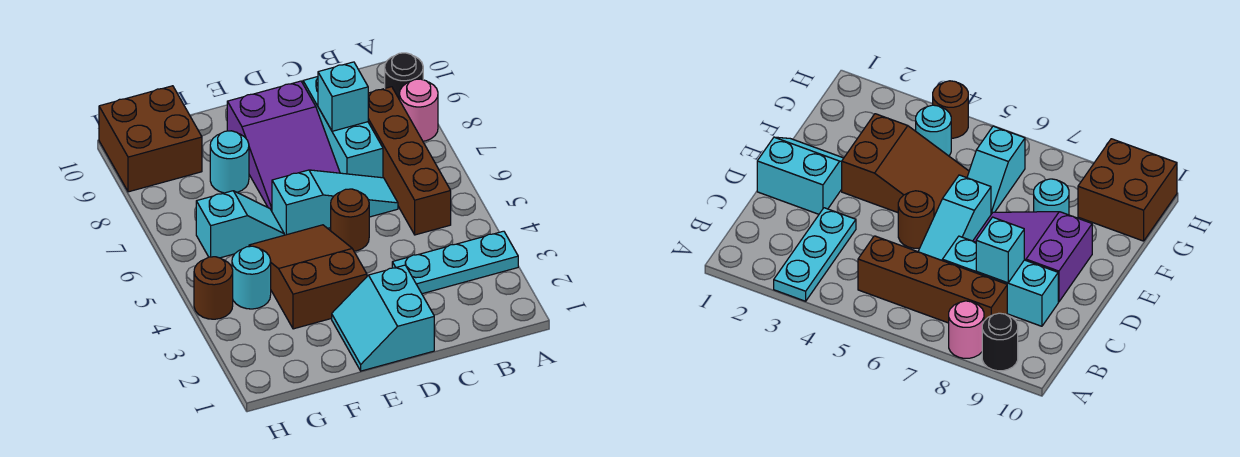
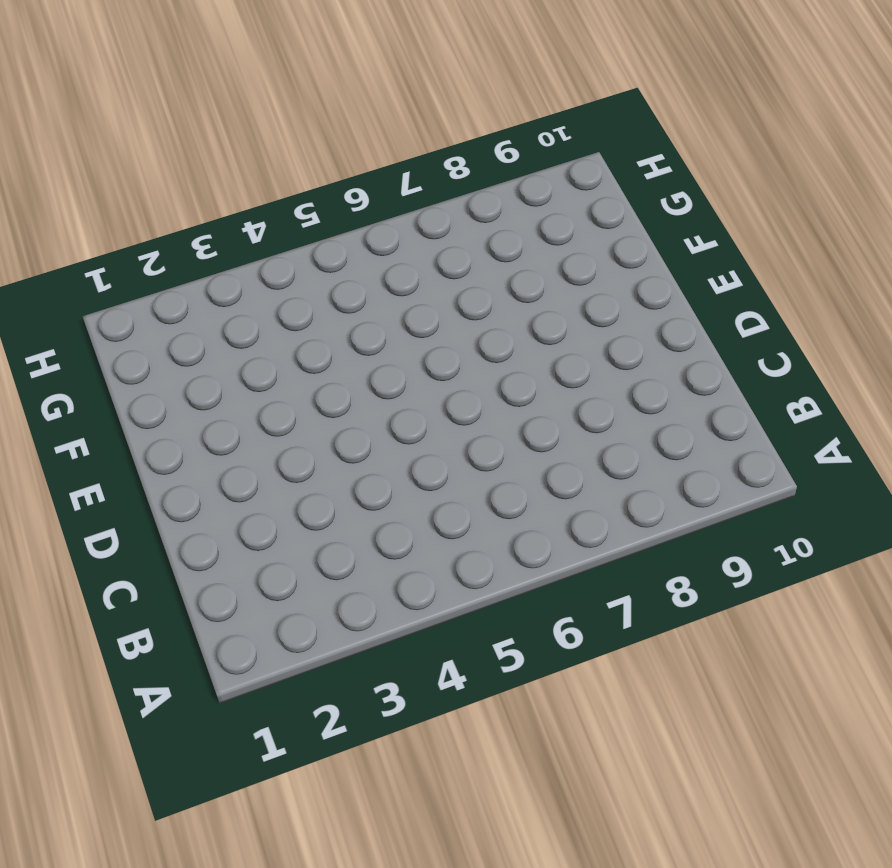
none -> cyan plate A3:C3 level 1
none -> pink round brick A8 level 1
none -> black round brick A9 level 1

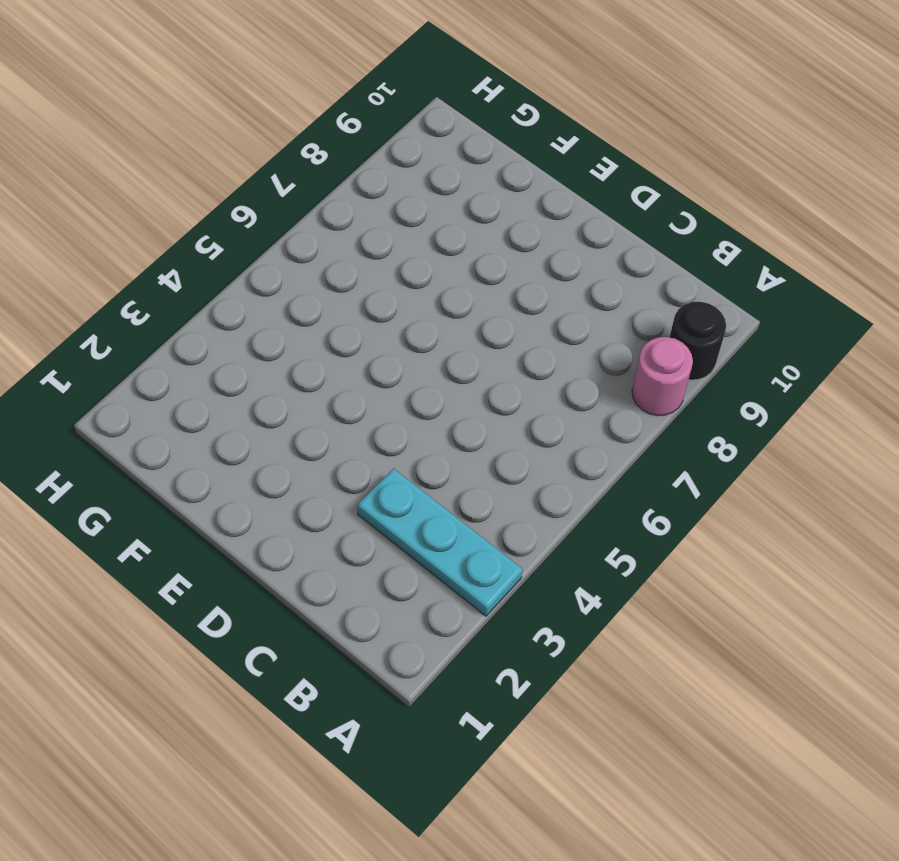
none -> brown brick B5:B8 level 1
none -> cyan slope C6:E6 level 1 top E
none -> cyan brick C7:C9 level 1

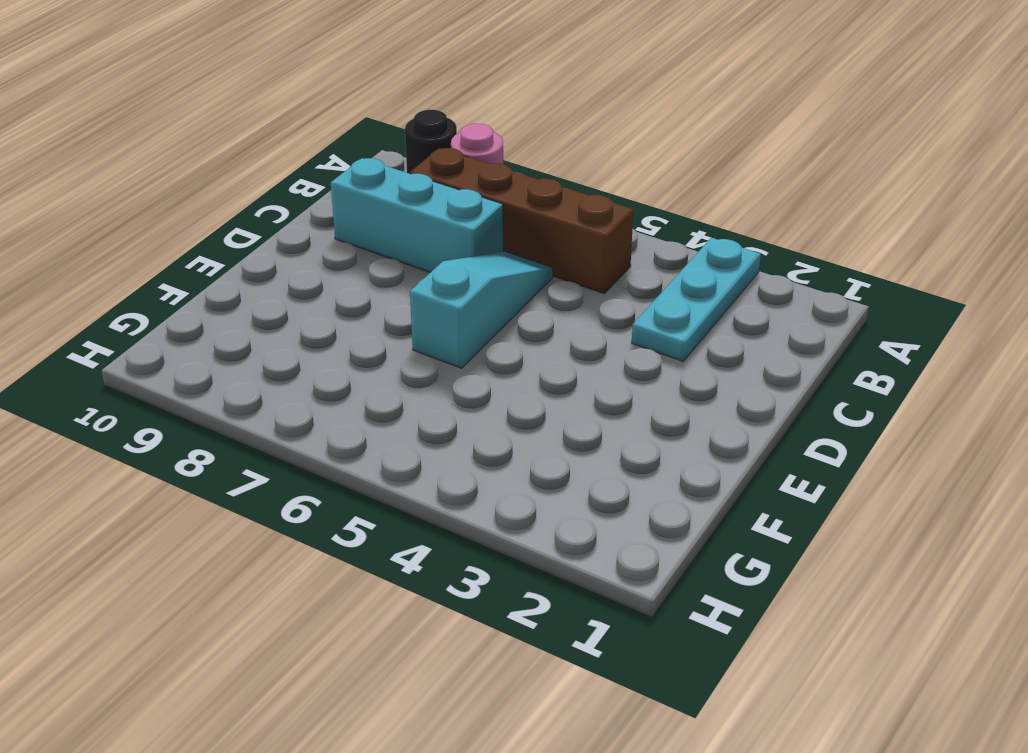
none -> cyan slope D1:E2 level 1 top D
none -> brown round brick D5 level 1
none -> purple slope D7:E9 level 1 top 9

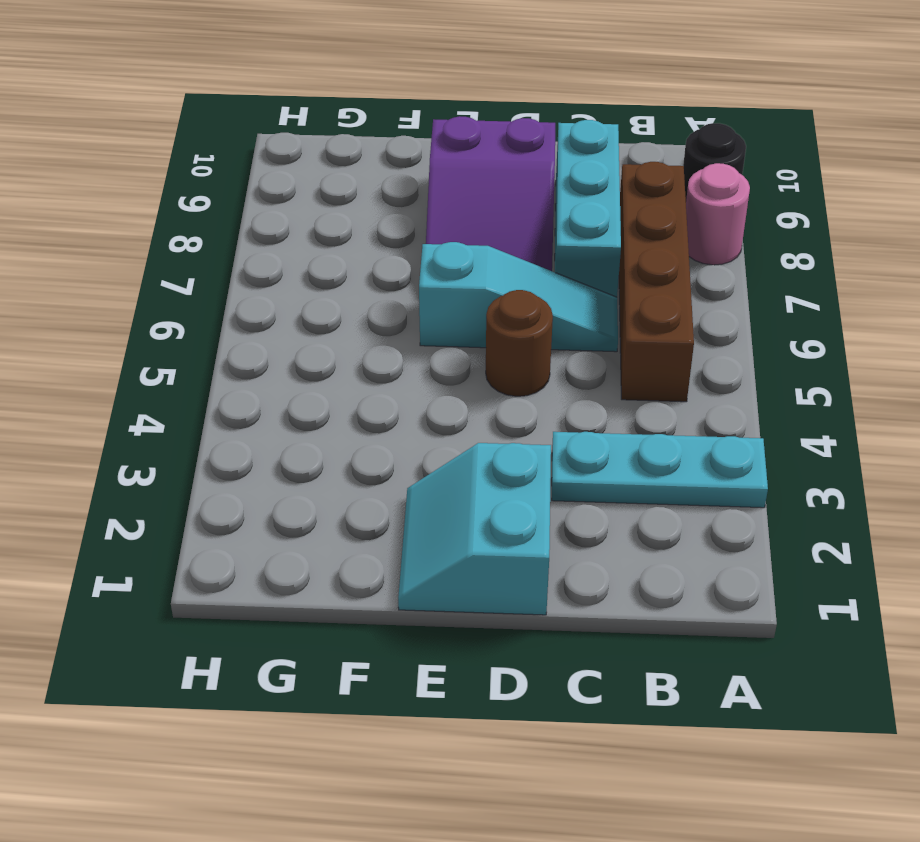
none -> brown slope E3:F5 level 1 top 3
none -> cyan slope F6:G6 level 1 top G
none -> cyan round brick F8 level 1

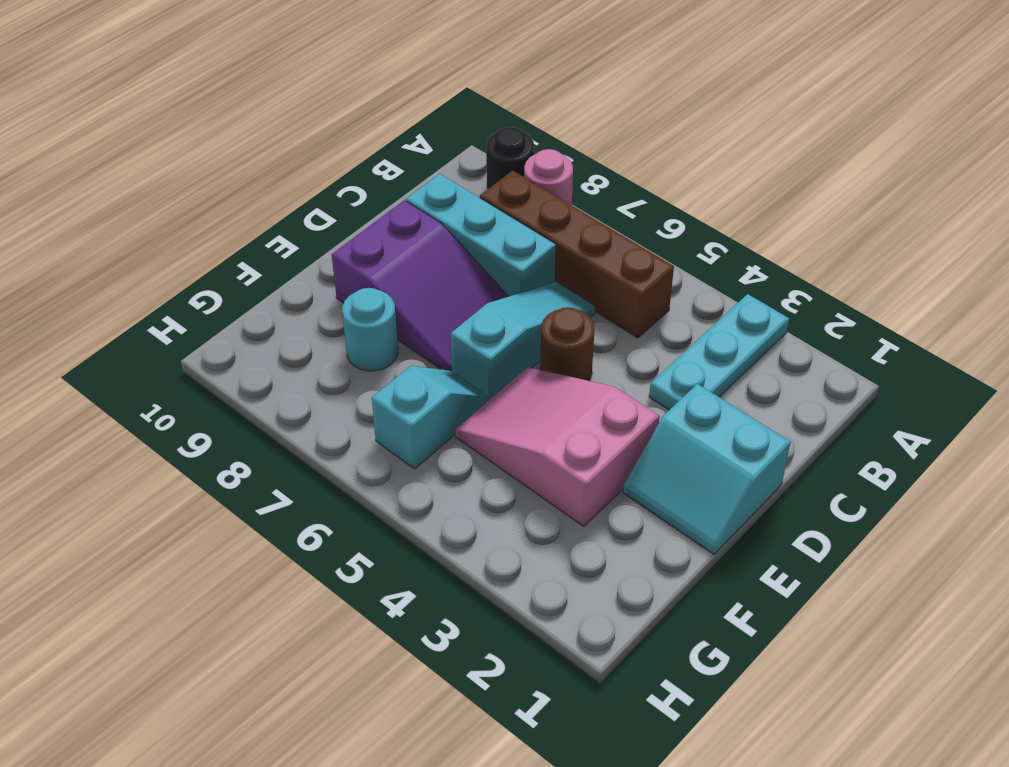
pink slope E3:F5 level 1 top 3 -> brown slope E3:F5 level 1 top 3
none -> cyan round brick G4 level 1
none -> brown brick G9:H10 level 1
none -> brown round brick H4 level 1

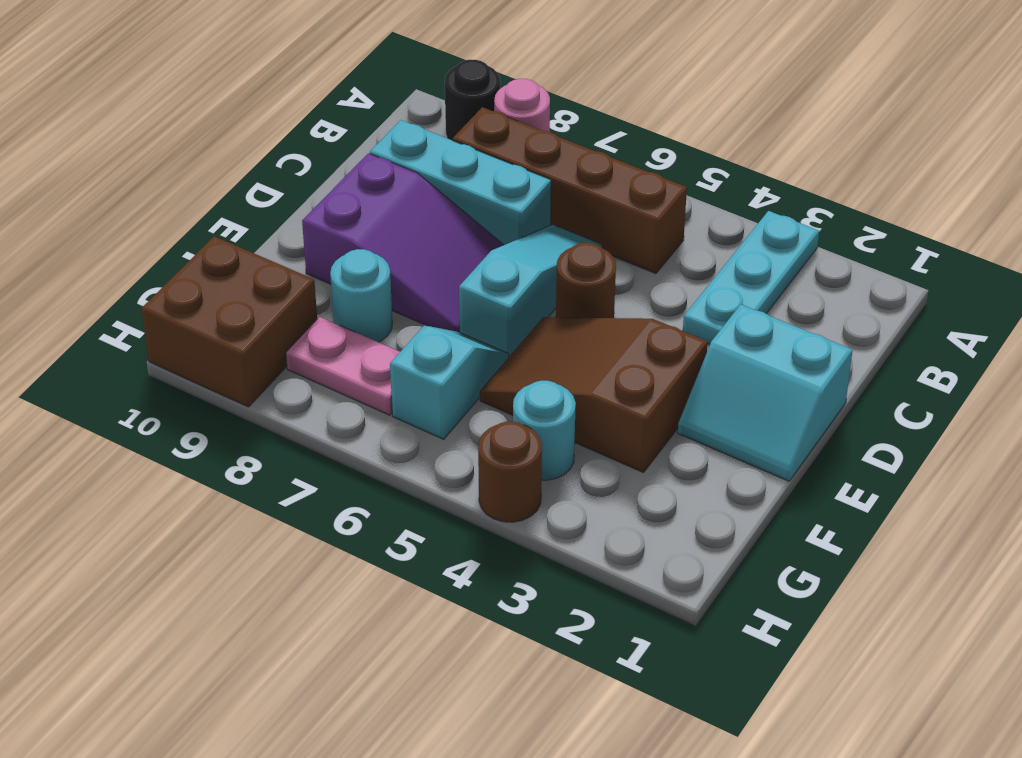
pink plate G7:G8 level 1 -> none
none -> cyan brick C8 level 2

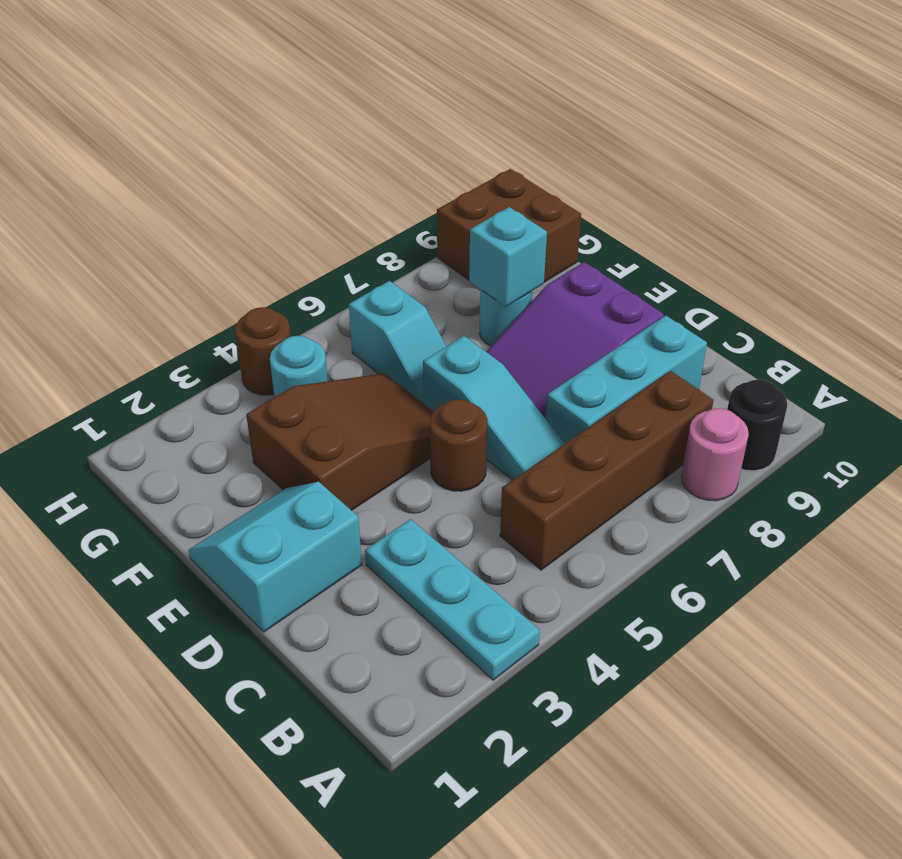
cyan brick F8 level 2 -> cyan brick C8 level 2

